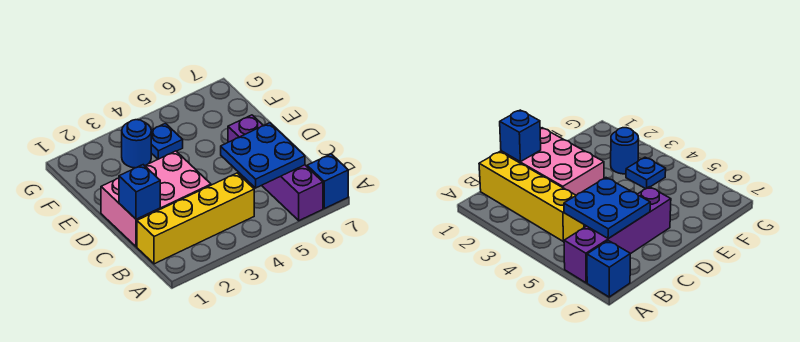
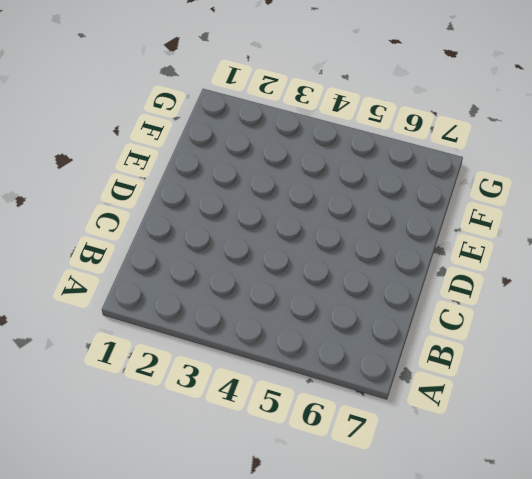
none -> purple brick A6:D6 level 1
none -> blue brick A7 level 1

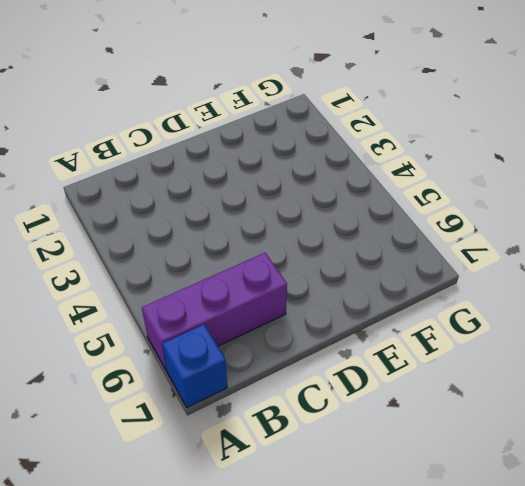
purple brick A6:C6 level 1 -> purple brick A6:D6 level 1
none -> yellow brick B1:B4 level 1
none -> pink brick C1:D3 level 1

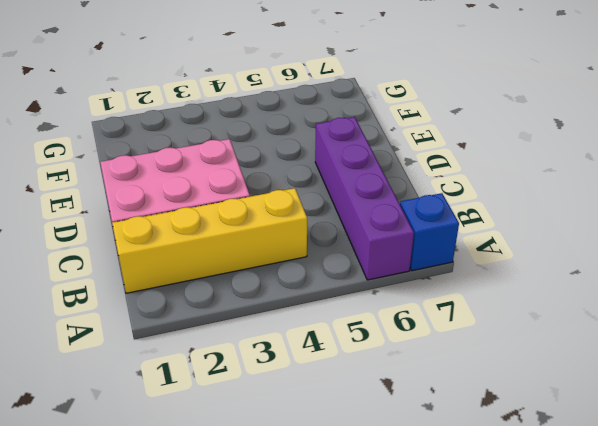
none -> blue round brick F3 level 1
none -> blue plate F4 level 1

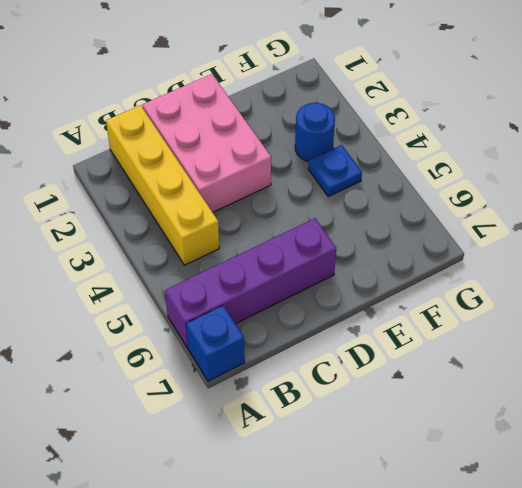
none -> blue plate B5:C6 level 2
none -> blue brick C1 level 2

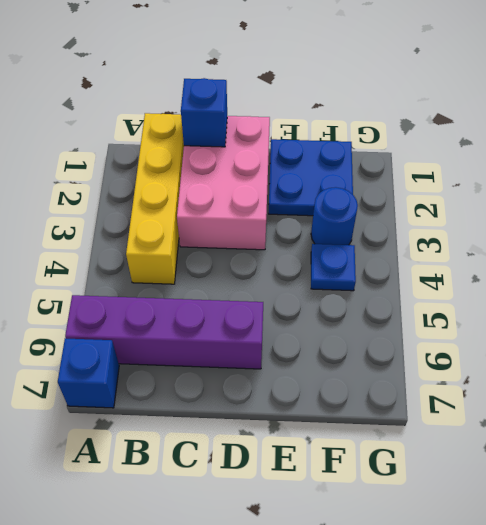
blue plate E1:F2 level 1 -> blue plate B5:C6 level 2

